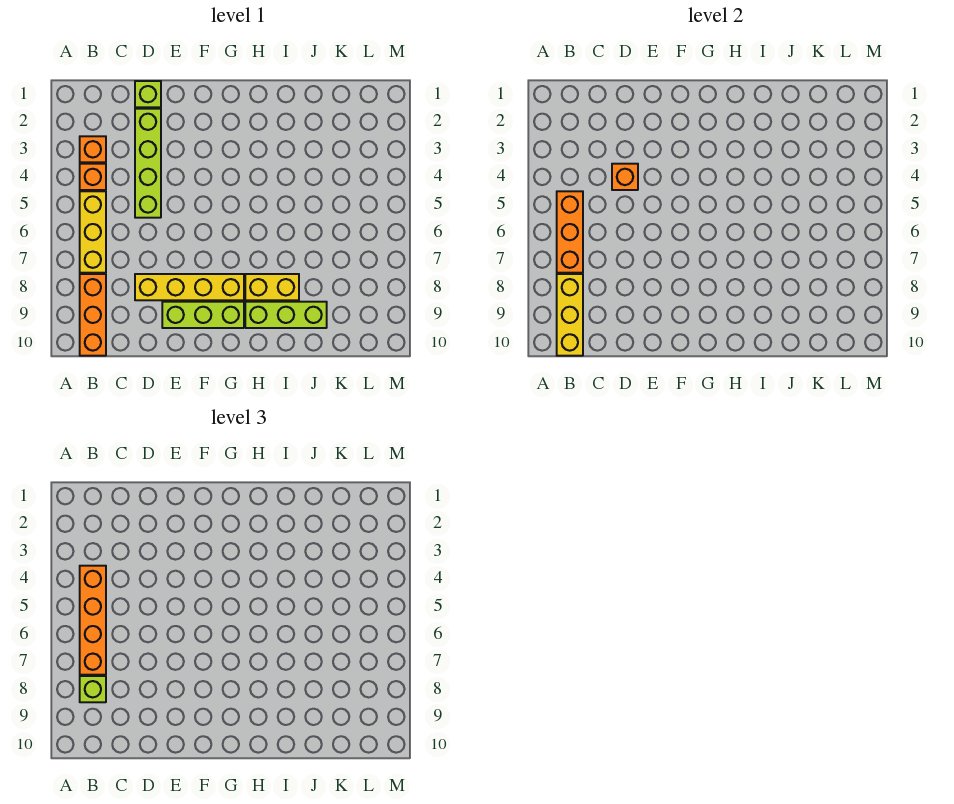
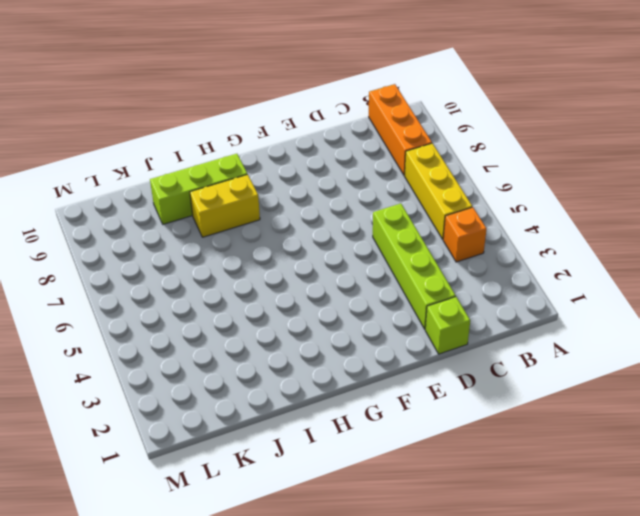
none -> orange brick B3 level 1
none -> yellow brick D8:G8 level 1
none -> lime brick E9:G9 level 1

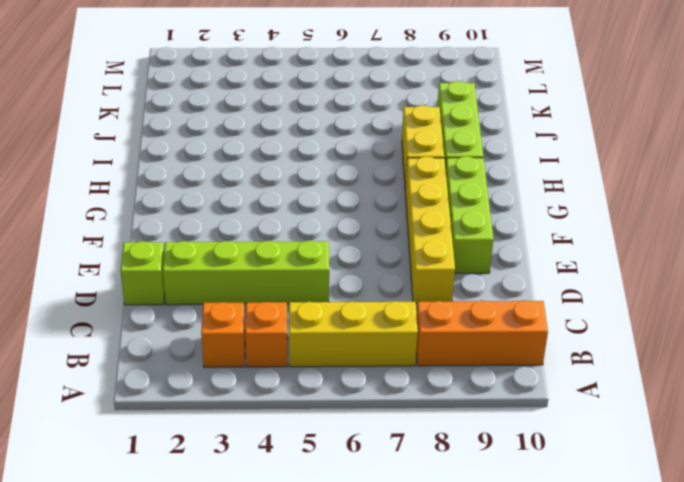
none -> orange brick B5:B7 level 2
none -> yellow brick B8:B10 level 2
none -> orange brick D4 level 2

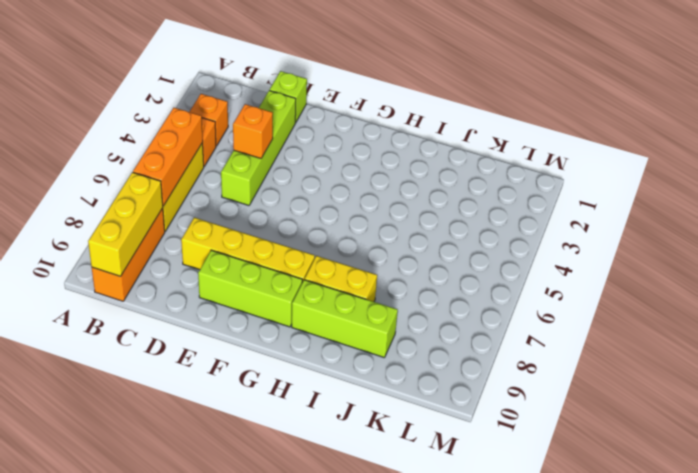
none -> orange brick B4:B7 level 3
none -> lime brick B8 level 3

